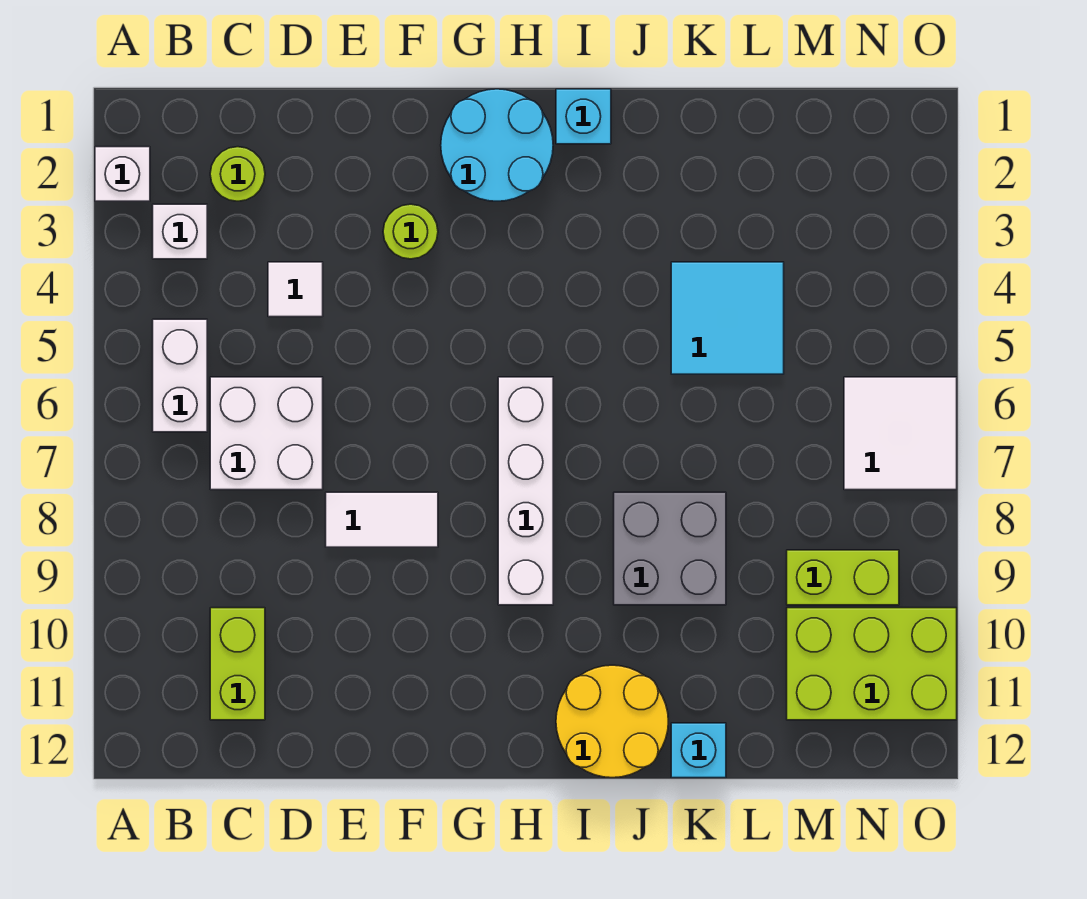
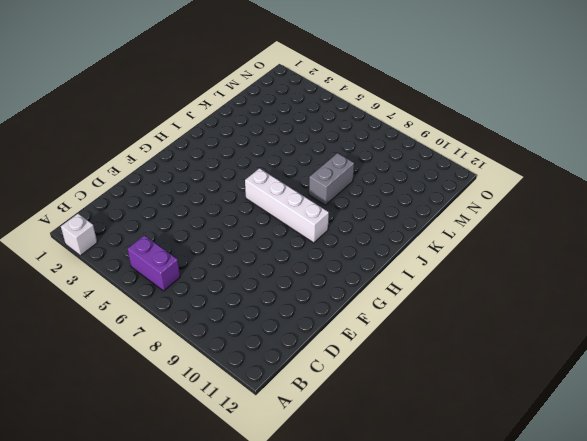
purple brick B5:B6 level 1 -> white brick B5:B6 level 1
grey brick J8:K8 level 1 -> grey brick J8:K9 level 1
none -> white brick B3 level 1
none -> lime round brick C2 level 1
none -> white brick C6:D7 level 1

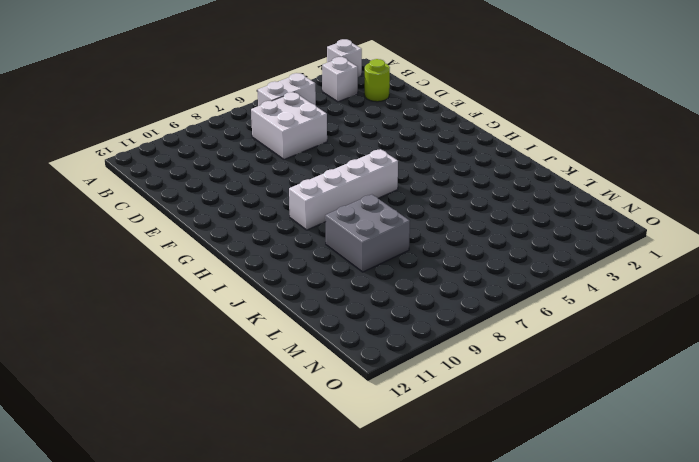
none -> lime brick C10:C11 level 1
none -> white tile D4 level 1
none -> white tile E8:F8 level 1

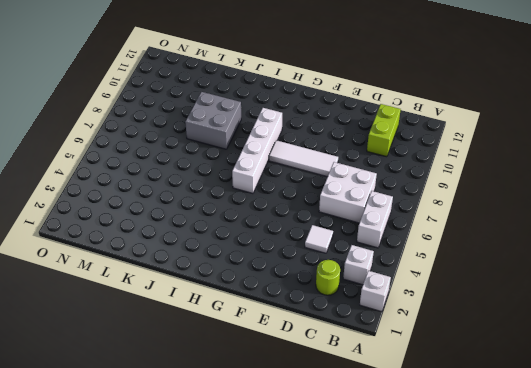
white tile E8:G8 level 1 -> white tile E8:F8 level 1
none -> lime round brick F3 level 1
none -> cyan round brick G1:H2 level 1
none -> cyan brick I1 level 1

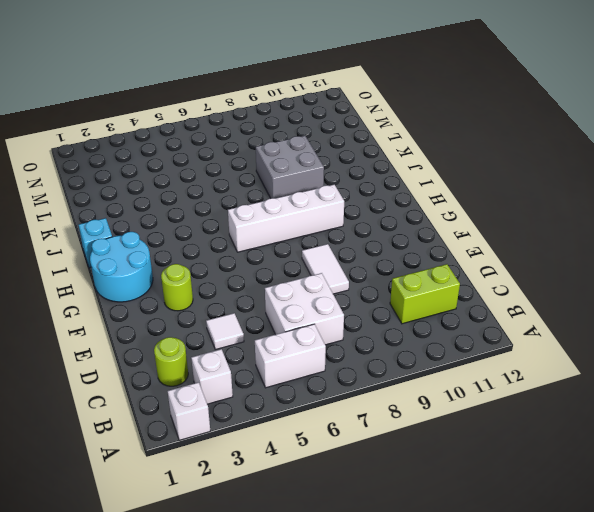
none -> yellow round brick I11:J12 level 1
none -> cyan tile K4:L5 level 1
none -> cyan brick K12 level 1

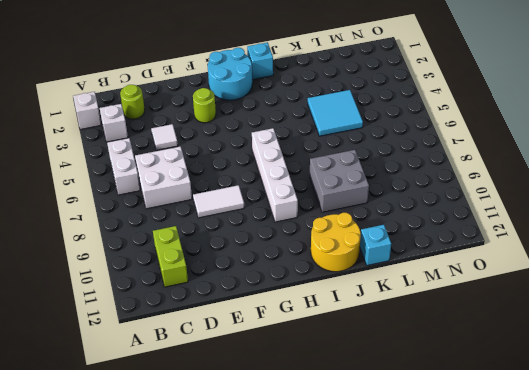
none -> lime brick M9:N9 level 1
none -> lime brick M10:O11 level 1
none -> white tile N6:O7 level 1

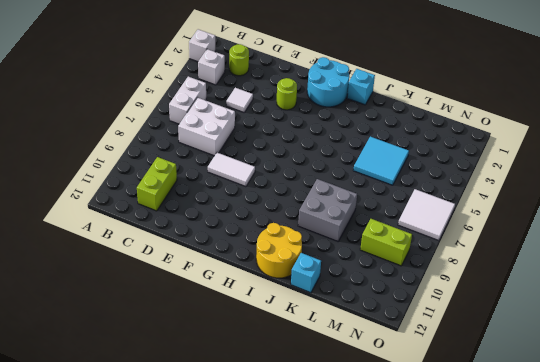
none -> white brick H6:H9 level 1
none -> lime brick M10:O11 level 1

